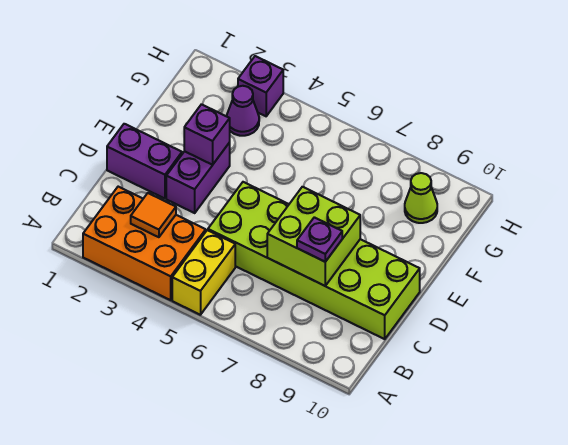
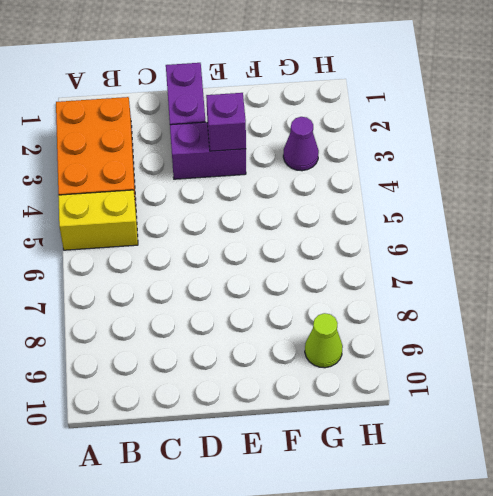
none -> lime brick C5:D10 level 1
none -> purple brick H3 level 1
none -> orange tile B3 level 2

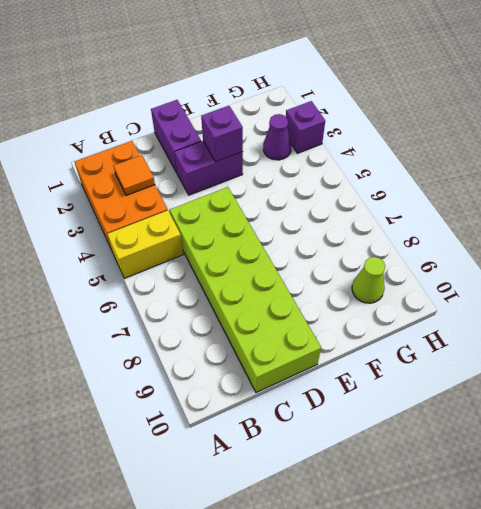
none -> lime brick C7:D8 level 2
none -> purple plate C8 level 3

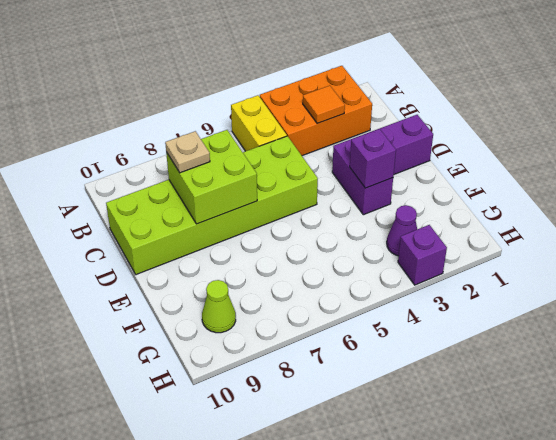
tan plate C8 level 3 -> purple plate C8 level 3

